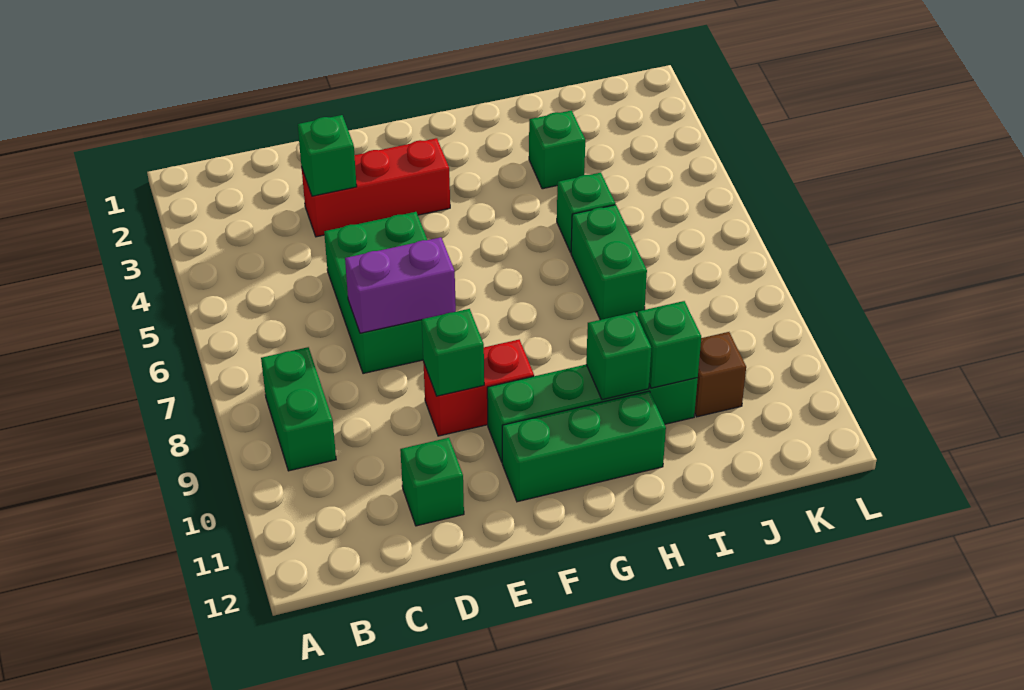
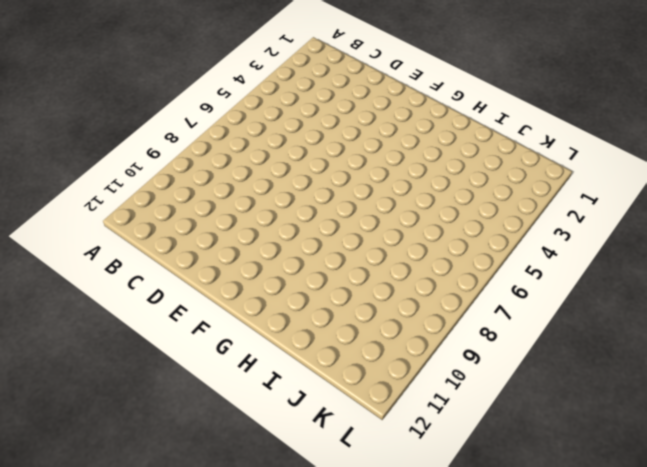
none -> green brick B8:B9 level 1
none -> red brick D3:F3 level 1
none -> green brick D5:E7 level 1

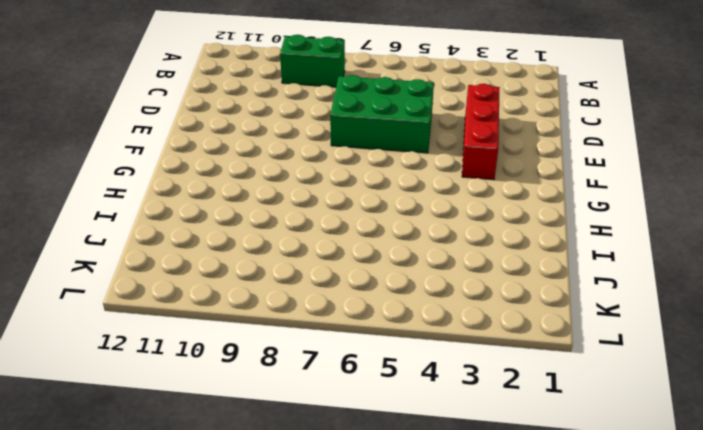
none -> green brick D11 level 1
none -> red brick E9:F9 level 1
none -> green brick F10:I10 level 1

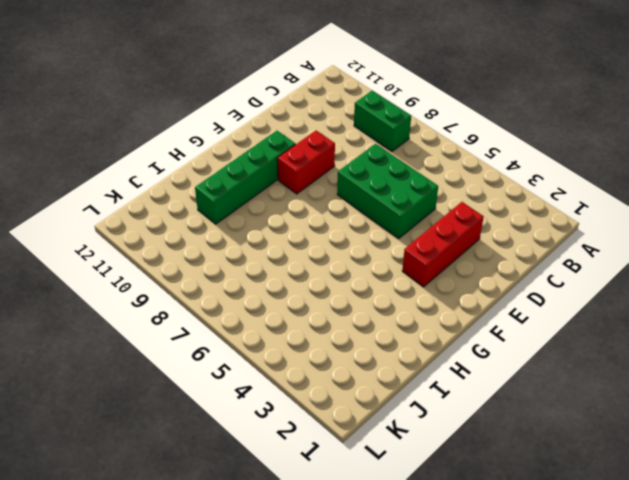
none -> green brick D11 level 1
none -> green brick F11:H11 level 1
none -> green brick I3 level 1

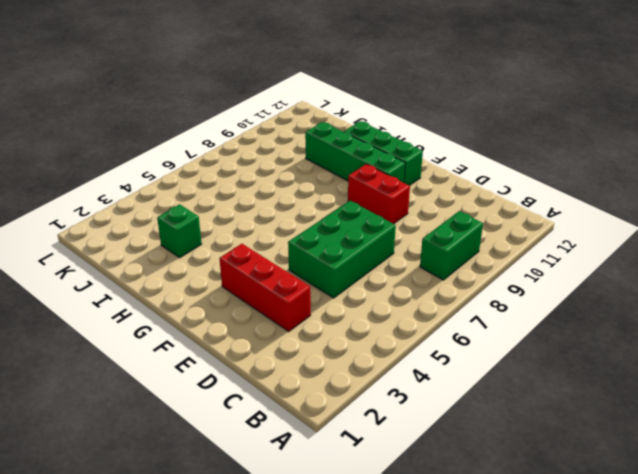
none -> green brick D11 level 1
none -> green brick I5 level 1
none -> green brick I6:I7 level 1

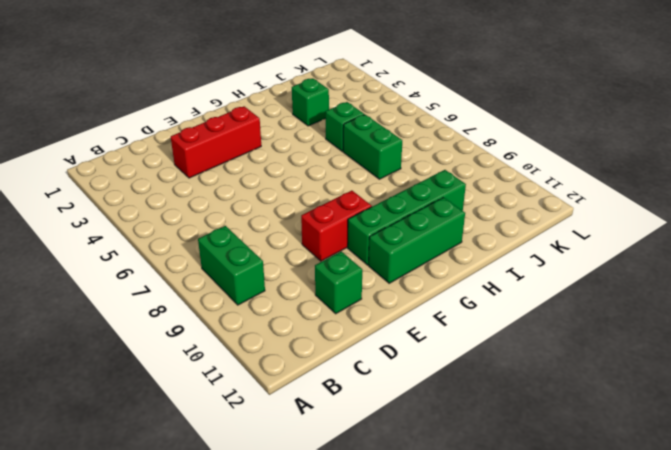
none -> green brick D5:E7 level 1
none -> brown brick J10 level 1
none -> green brick D3 level 2

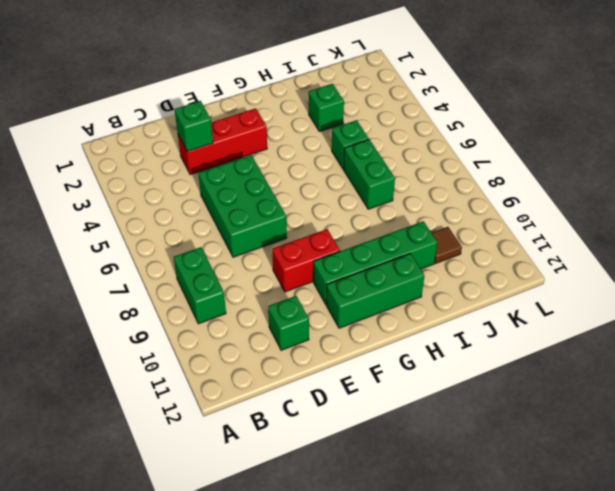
brown tile J10 level 1 -> brown brick J10 level 1
none -> purple brick D7:E7 level 2
none -> green brick E9 level 2
none -> green brick H10 level 2

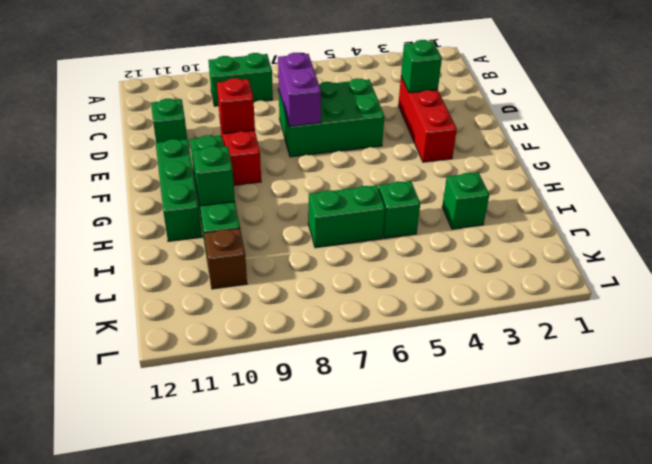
red brick E9 level 2 -> green brick E9 level 2
none -> green brick I10 level 2

